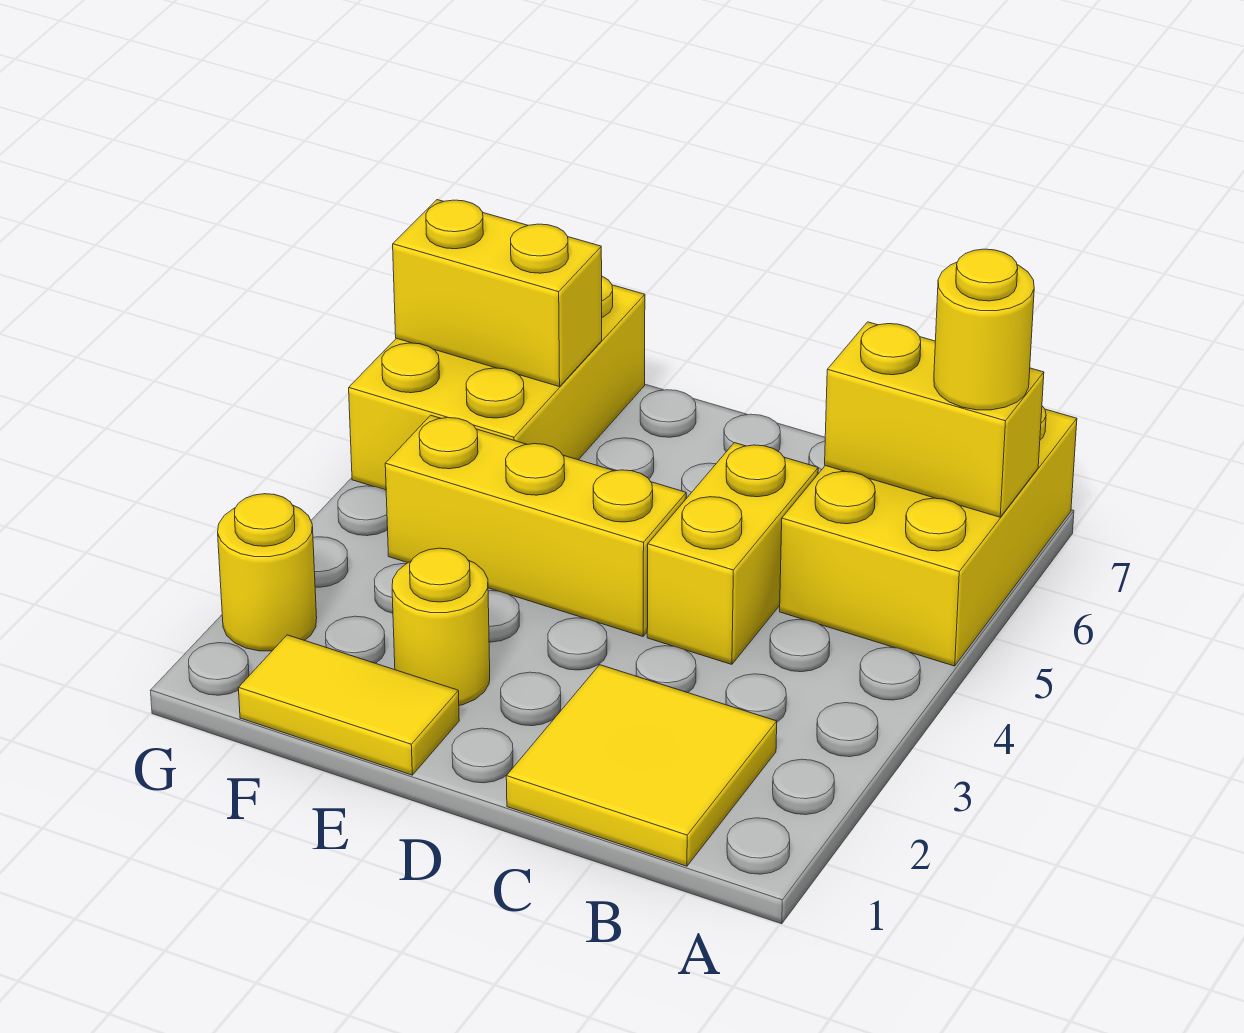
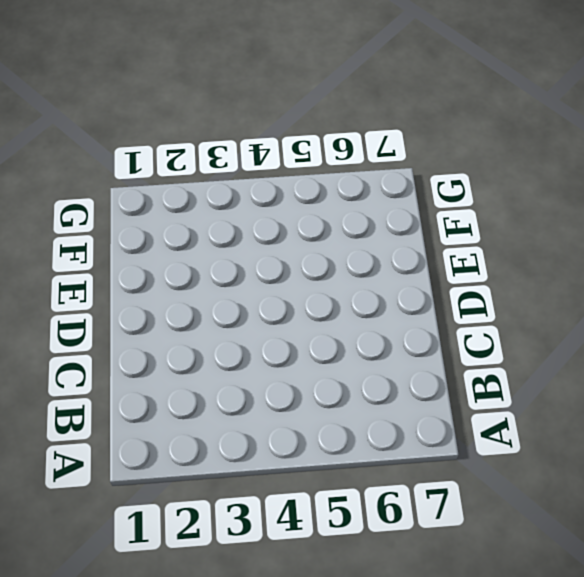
none -> yellow brick A5:B7 level 1
none -> yellow tile B1:C2 level 1

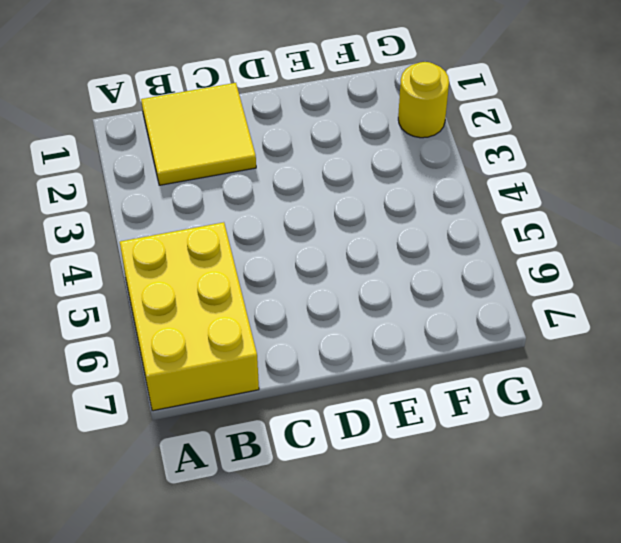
none -> yellow brick C4:C5 level 1
none -> yellow brick D4:F4 level 1

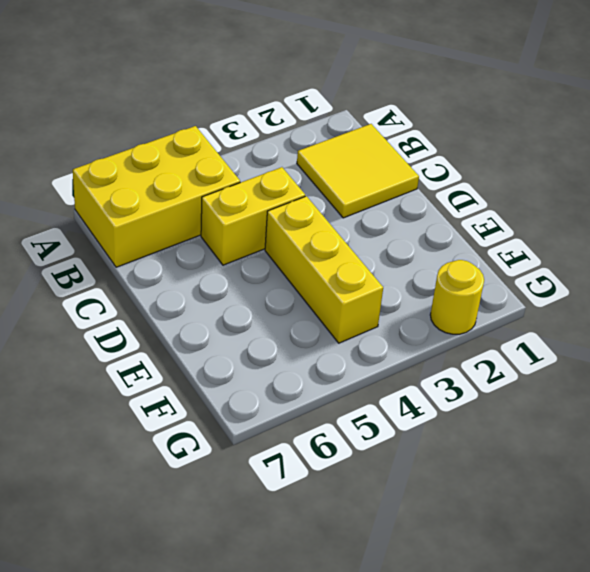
none -> yellow tile E1:F1 level 1
none -> yellow round brick E2 level 1

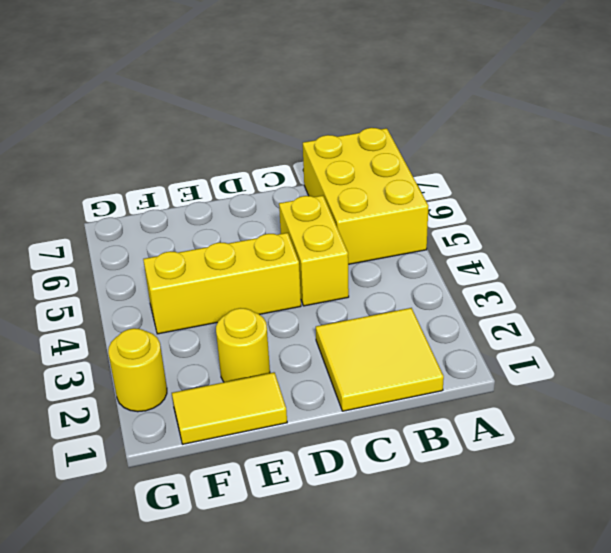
none -> yellow brick F5:G7 level 1
none -> yellow brick A6:B6 level 2

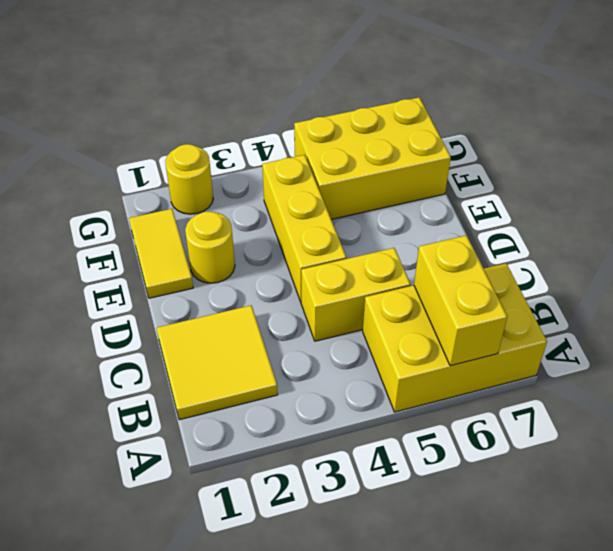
none -> yellow brick F6:G6 level 2
none -> yellow round brick A6 level 3

